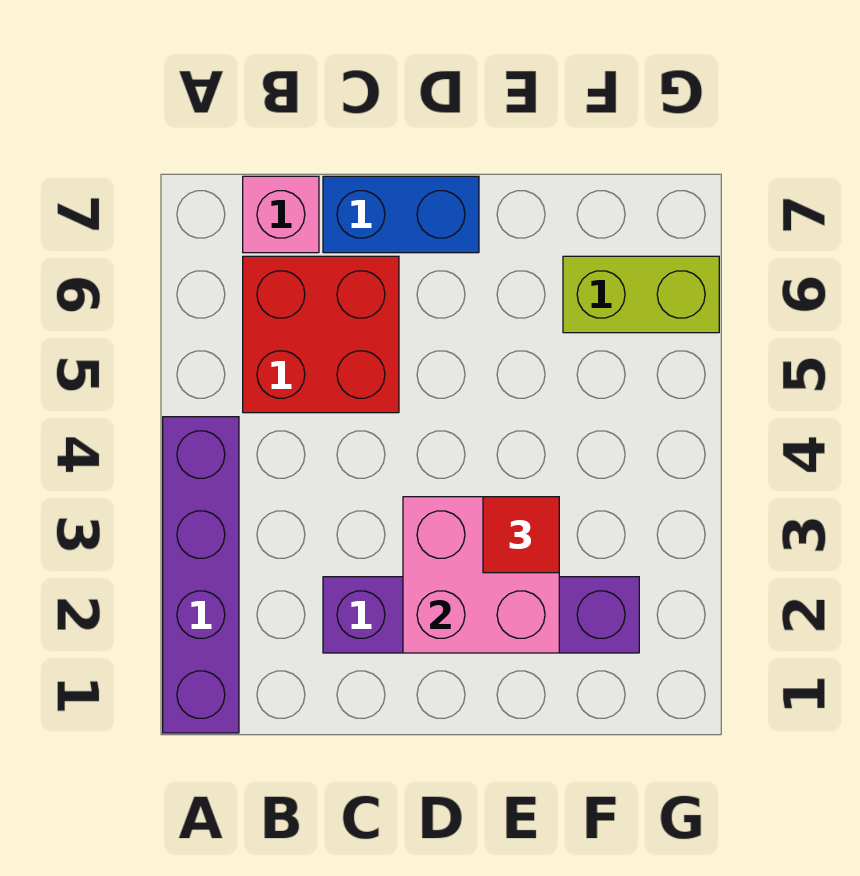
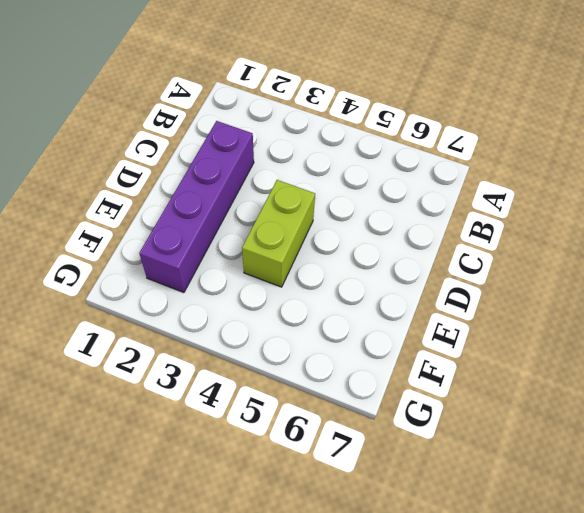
lime brick D4:E4 level 1 -> lime brick F6:G6 level 1
none -> purple brick A1:A4 level 1
none -> red brick B5:C6 level 1

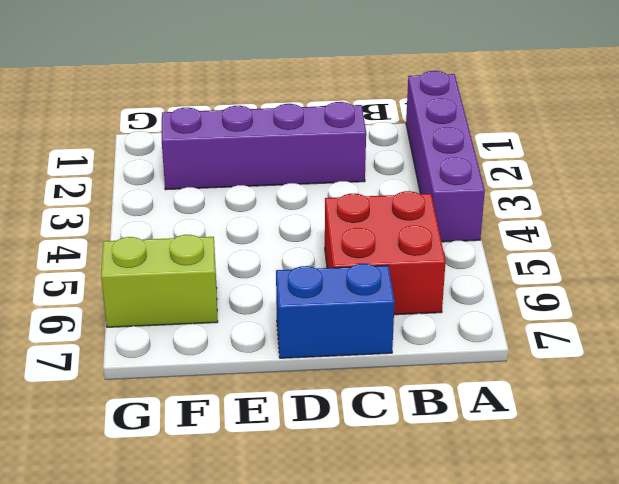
none -> pink brick B7 level 1
none -> pink brick D2:E3 level 2

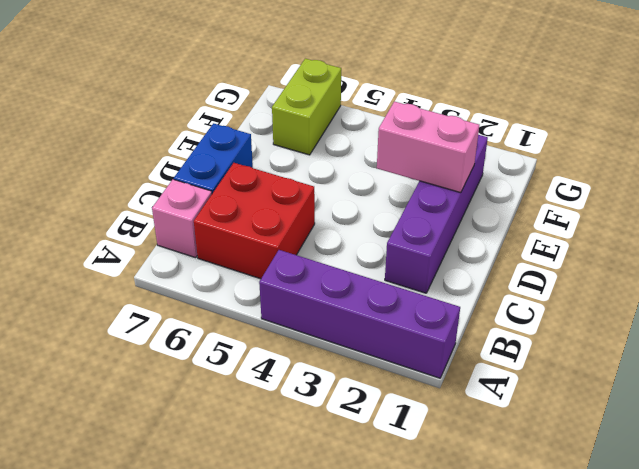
pink brick E2:E3 level 2 -> pink brick D2:E3 level 2
none -> red tile E3 level 3

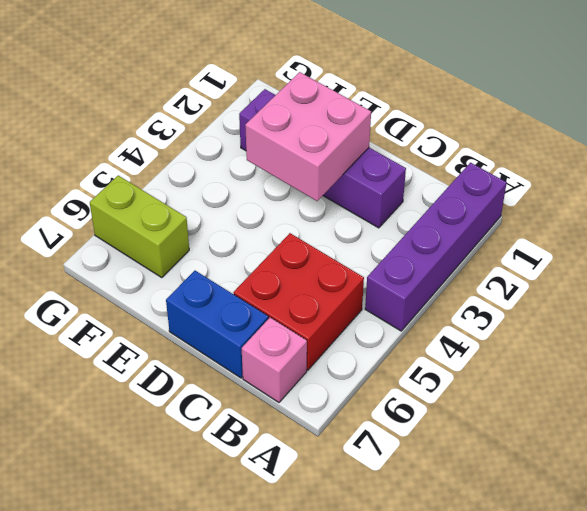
none -> red tile E3 level 3

